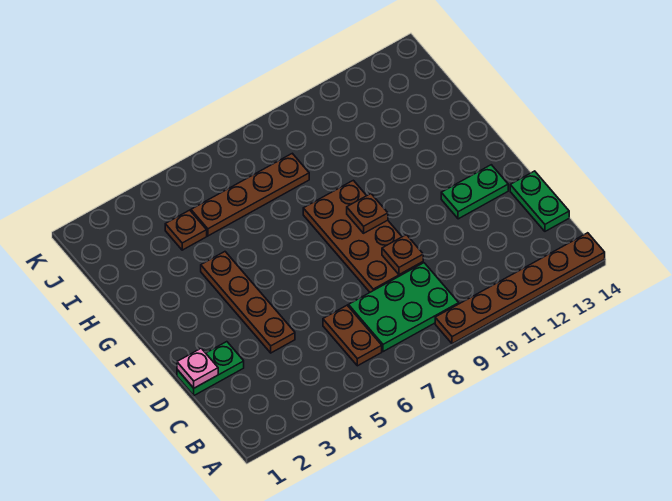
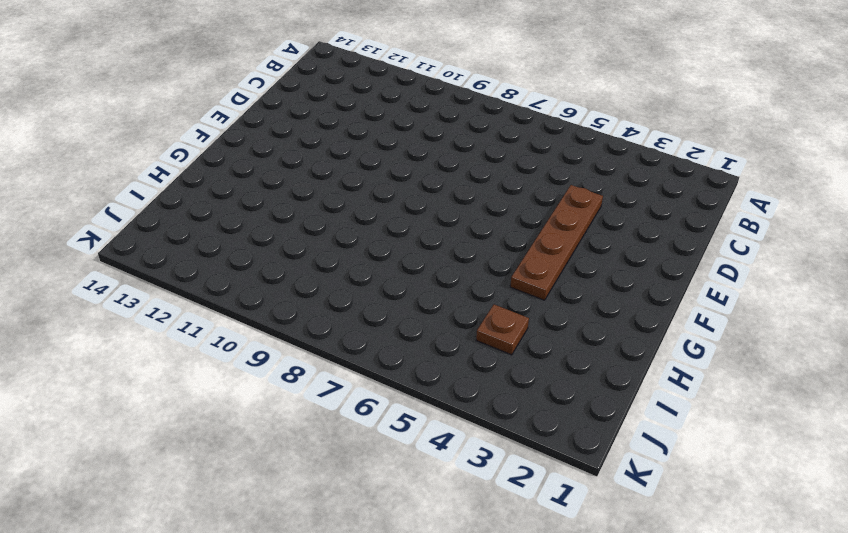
none -> brown plate A9:A14 level 1
none -> brown plate B6:C6 level 1
none -> green plate B7:C9 level 1

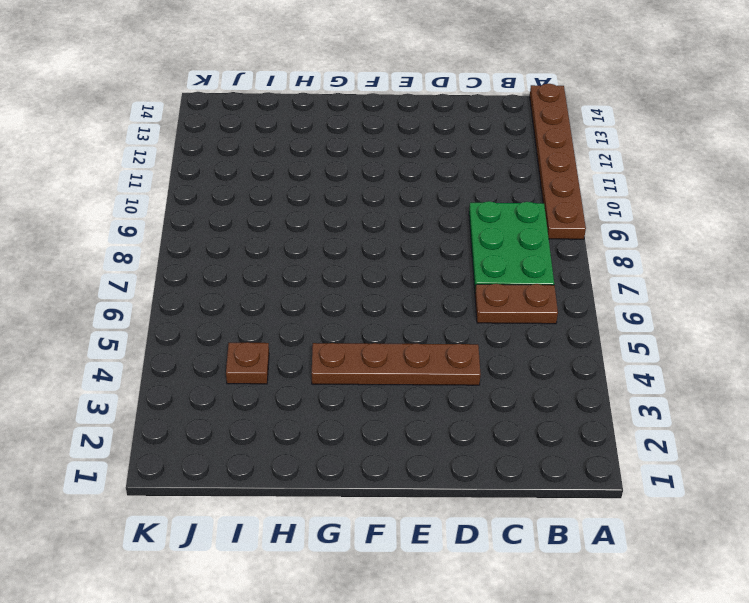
none -> green plate C14:D14 level 1
none -> green plate D1:D2 level 1
none -> brown plate D8:G9 level 1

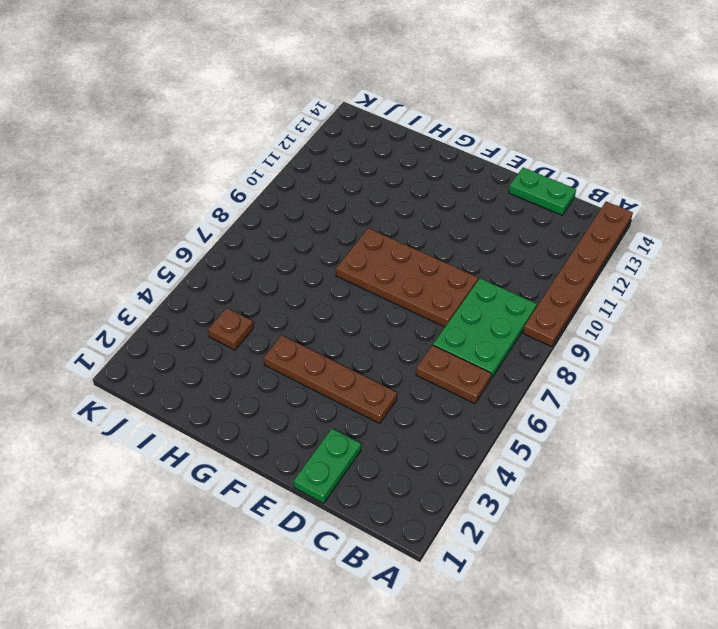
none -> green plate E12:E13 level 1
none -> brown plate I5:I8 level 1
none -> pink plate D1 level 2

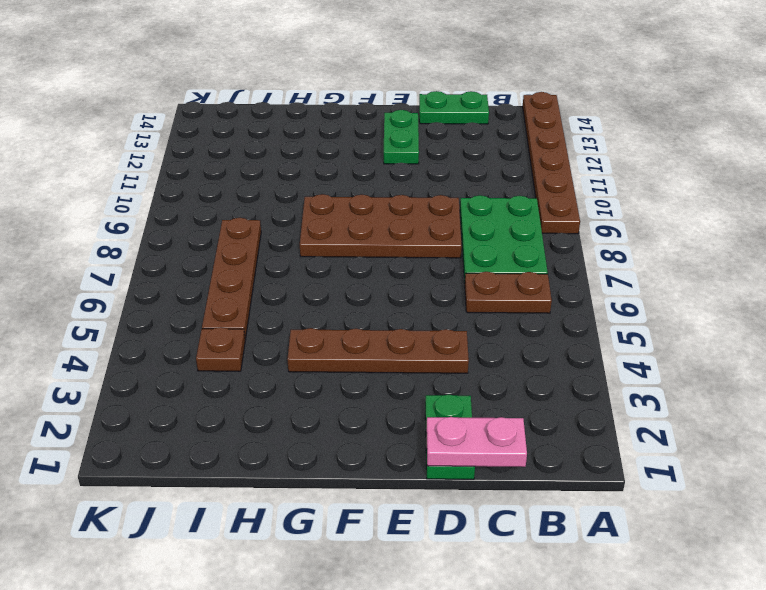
pink plate C1:D1 level 2 -> pink plate D1 level 2
none -> brown plate D9 level 2
none -> brown plate F9 level 2

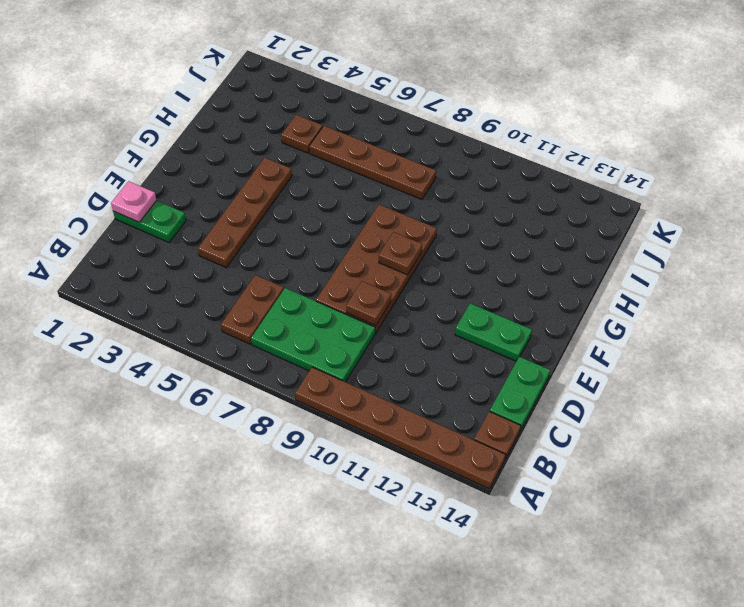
brown plate B14 level 1 -> none

